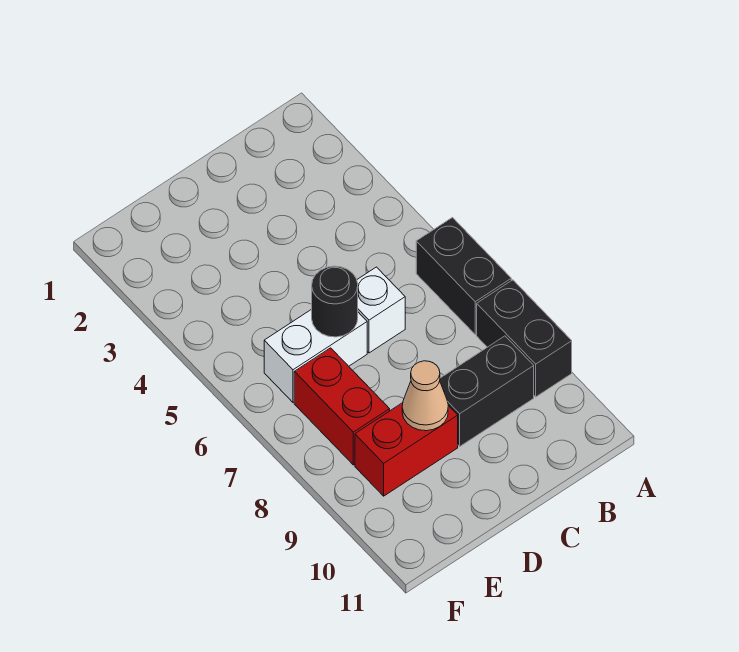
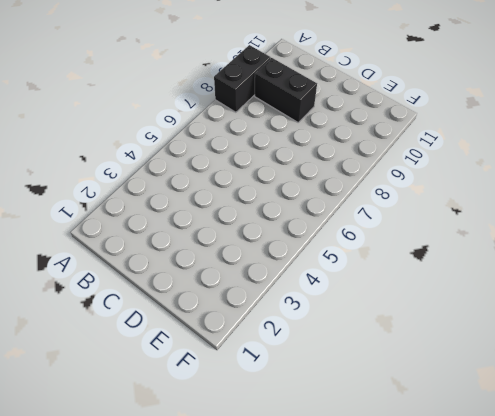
none -> black brick A6:A7 level 1
none -> white brick C6 level 1

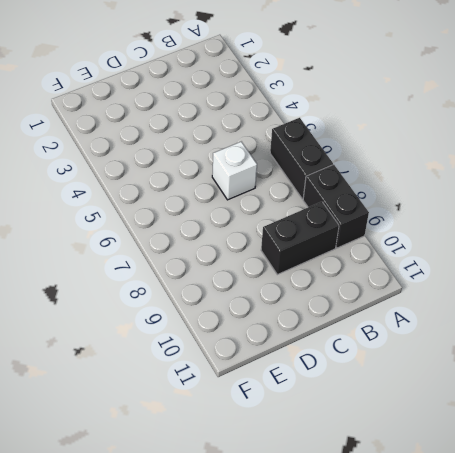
none -> white brick D6:E6 level 1
none -> red brick D9:E9 level 1

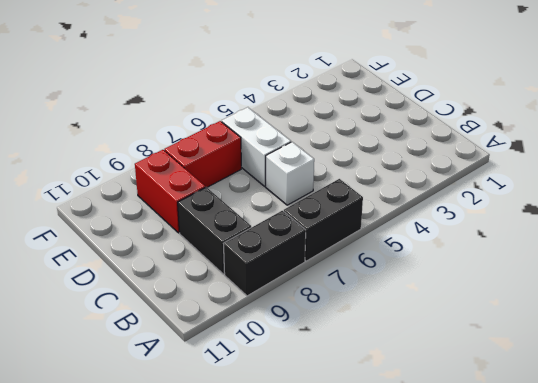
none -> black round brick D6 level 2
none -> tan cone D9 level 2

